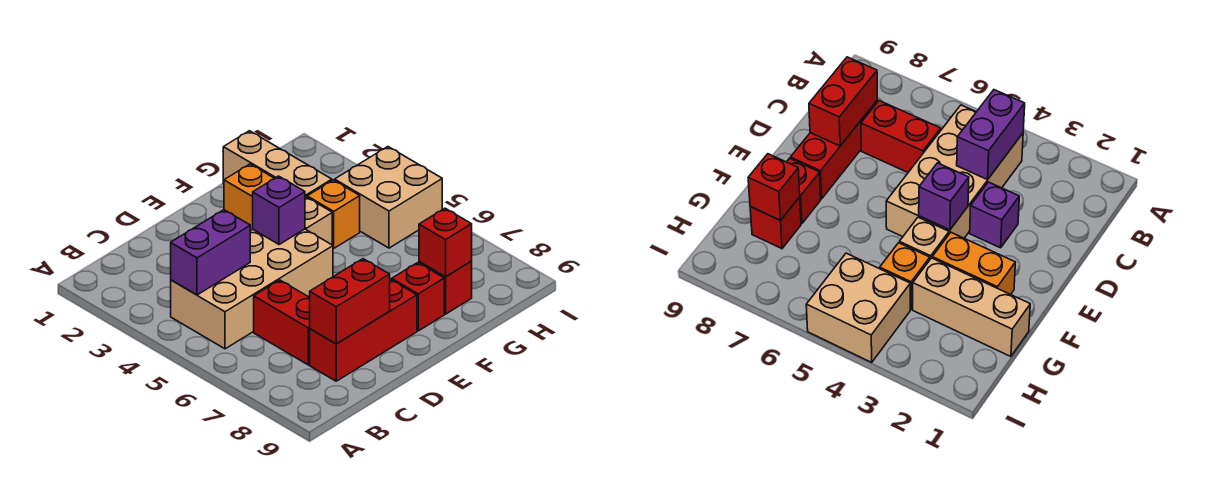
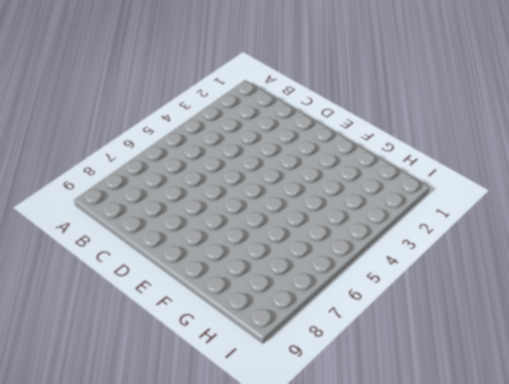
none -> tan brick B4:E5 level 1
none -> red brick C6:C7 level 1
none -> red brick C8:E8 level 1

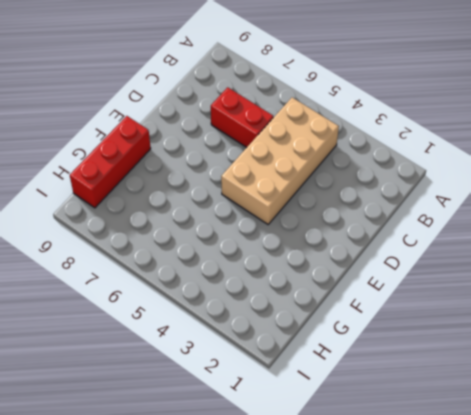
red brick F9:H9 level 1 -> red brick C8:E8 level 1
none -> purple brick D3 level 1
none -> orange brick F2:F3 level 1
none -> tan brick F4 level 1

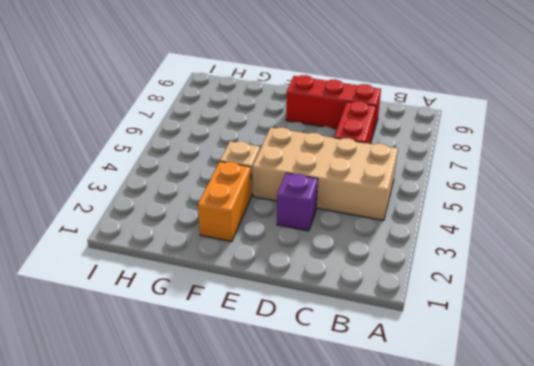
none -> red brick F8 level 1
none -> tan brick G1:G3 level 1
none -> orange brick G4 level 1

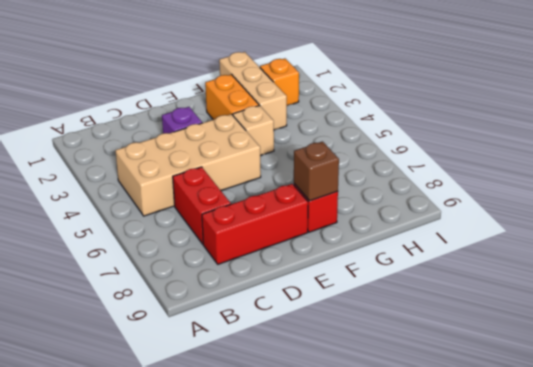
brown brick F8 level 2 -> none
orange brick H2 level 1 -> orange brick G4 level 1
none -> red brick G8 level 1
none -> tan brick H4:I5 level 1
none -> purple brick B4:C4 level 2

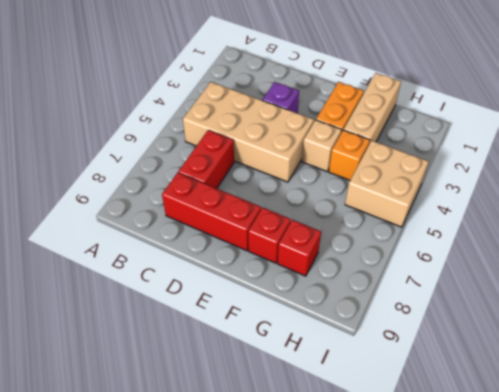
none -> purple brick B4:C4 level 2
none -> red brick C8:D8 level 2
none -> purple brick E4 level 2

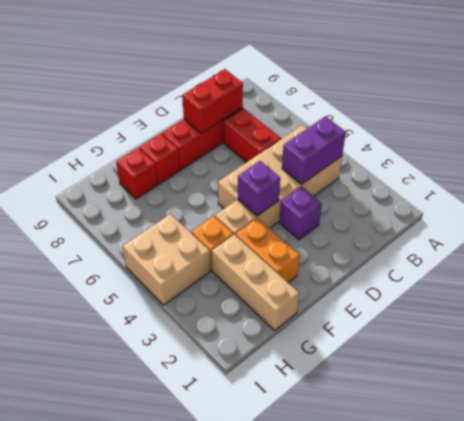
none -> red brick G8 level 2

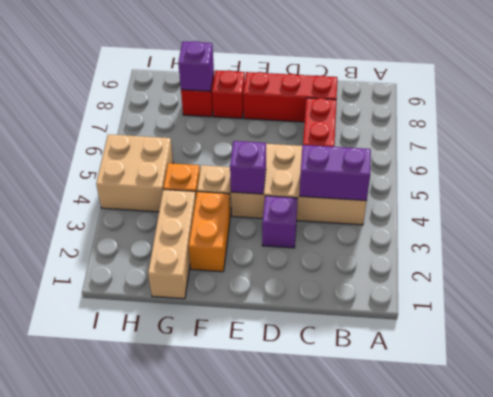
purple brick G8 level 2 -> red brick G8 level 2
none -> red brick C8:D8 level 2

